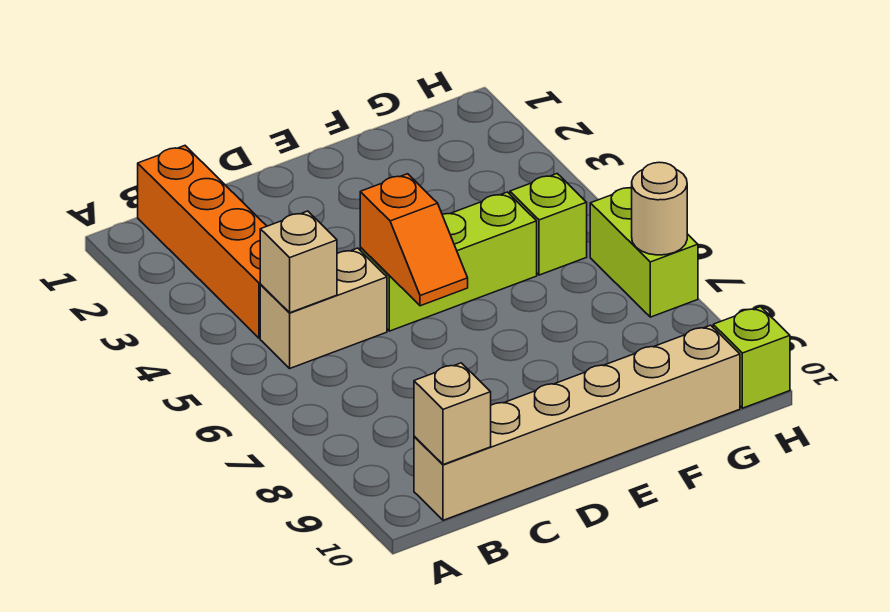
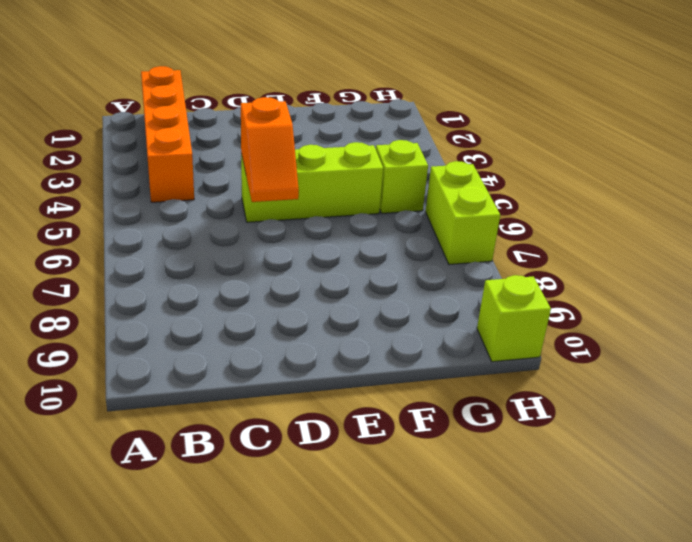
none -> tan brick B5:C5 level 1
none -> tan brick B10:G10 level 1

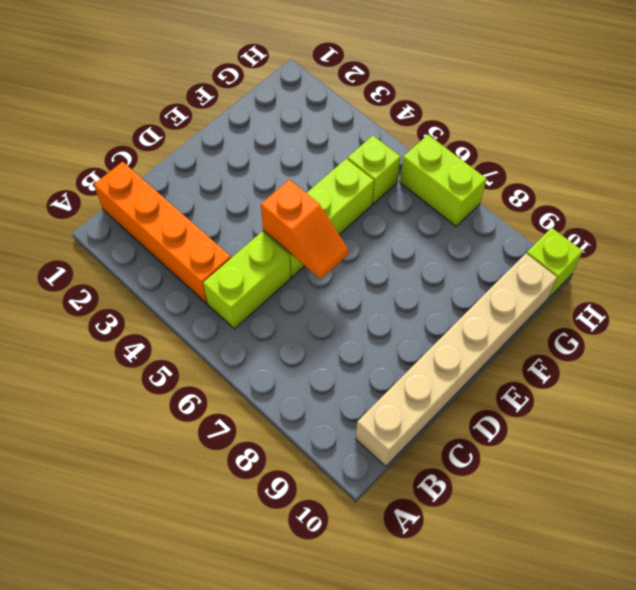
lime brick B5:C5 level 1 -> tan brick B5:C5 level 1
none -> tan brick B5 level 2
none -> tan brick B10 level 2

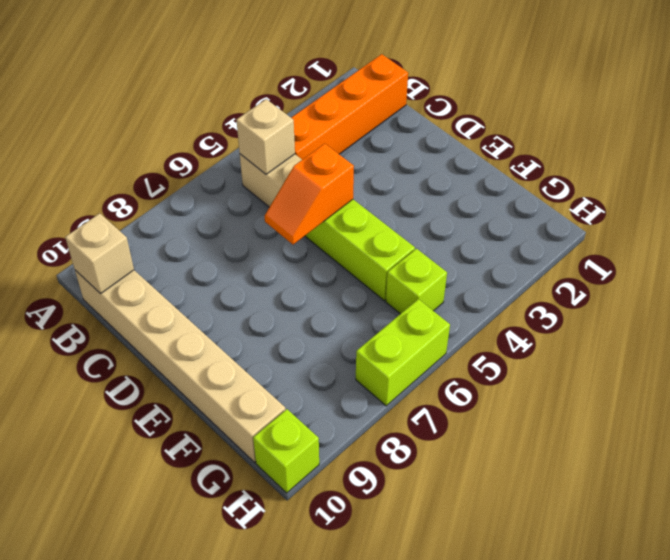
none -> tan round brick H7 level 2

